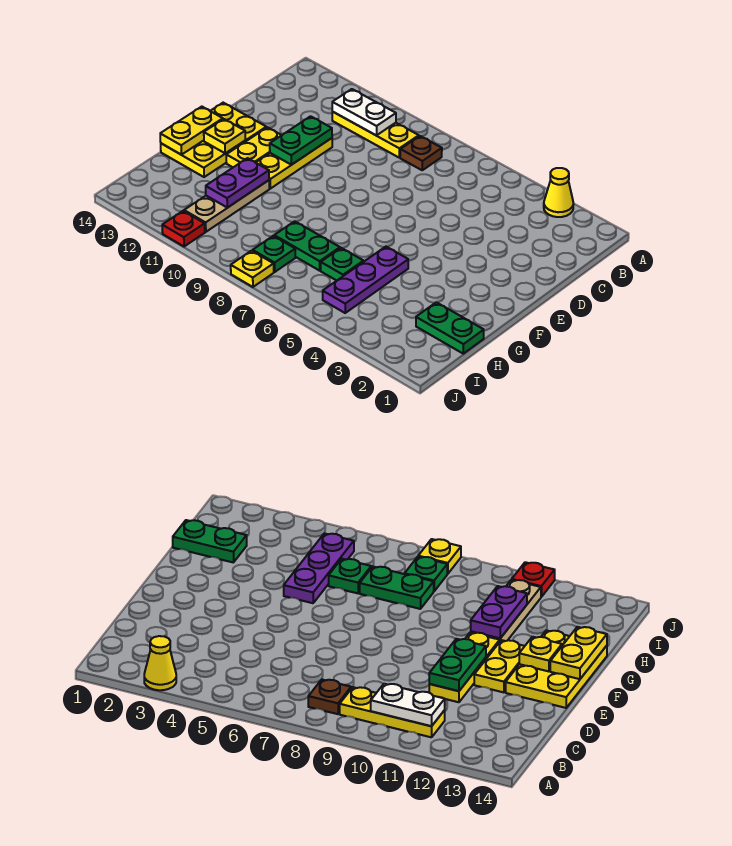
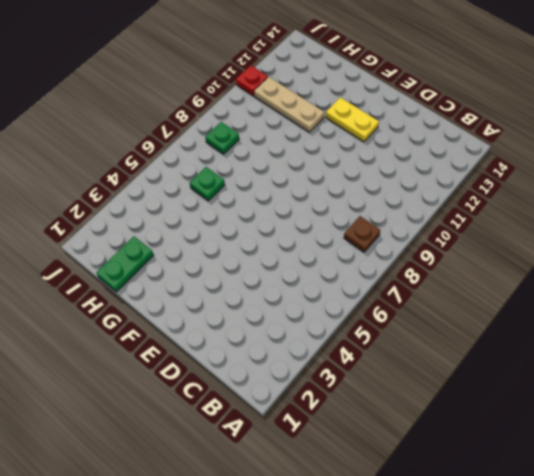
none -> yellow cone A3 level 1
none -> yellow plate B9:B11 level 1
none -> yellow plate D11:F11 level 1

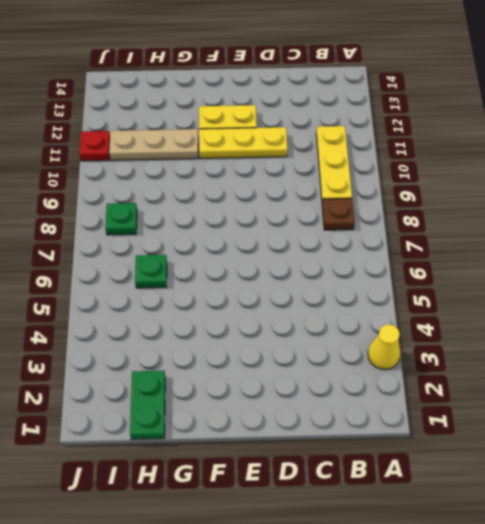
none -> yellow plate E13:G14 level 1
none -> purple plate G5:I5 level 1
none -> green plate H7:H8 level 1

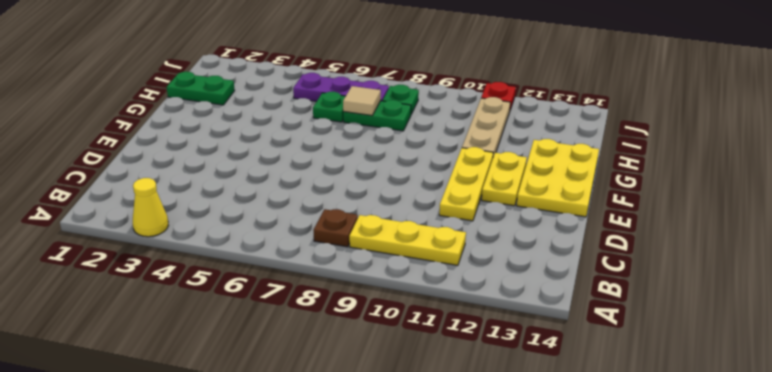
tan tile H7 level 2 -> none
purple plate I5:I7 level 1 -> purple plate G5:I5 level 1
none -> yellow plate J8 level 1
none -> white plate B10:B11 level 2
none -> green plate D11:E11 level 2

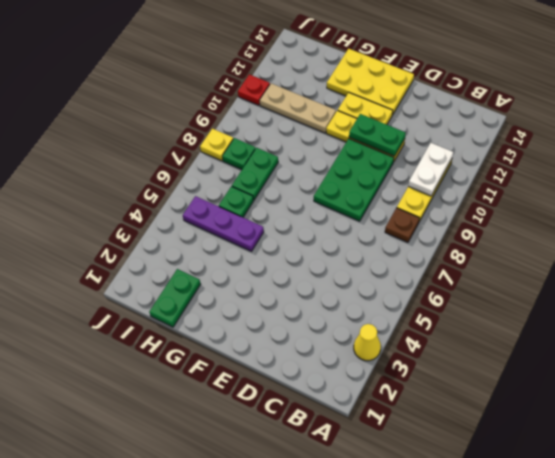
green plate D8:E10 level 1 -> none
none -> yellow plate F13 level 2
none -> yellow plate F14:G14 level 2
none -> purple plate G11:H11 level 2

